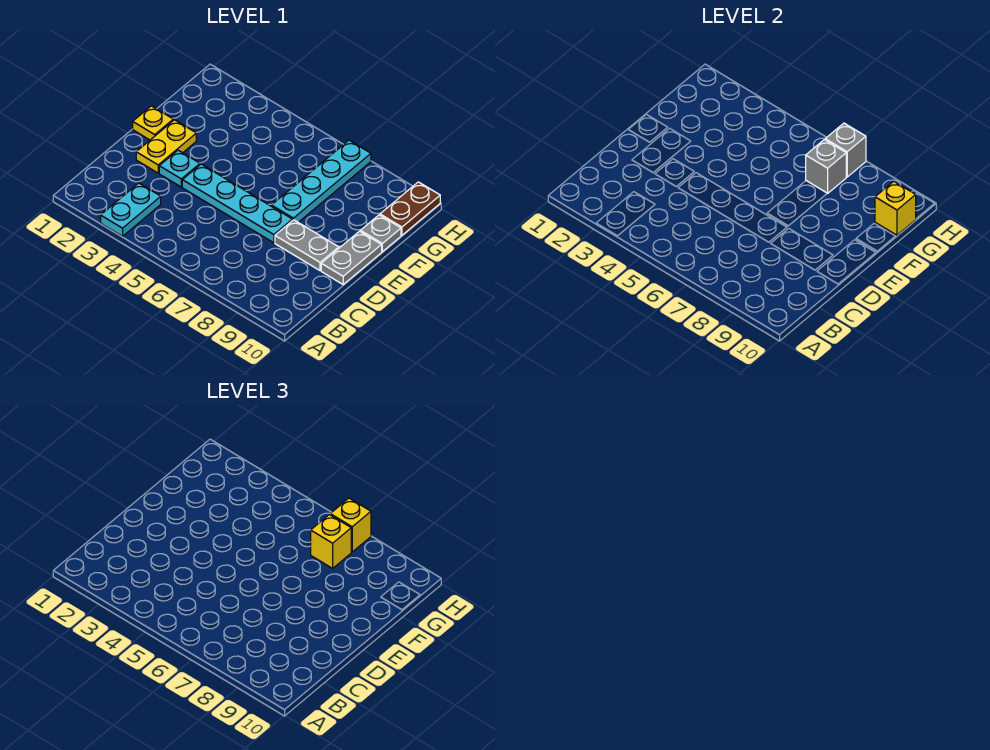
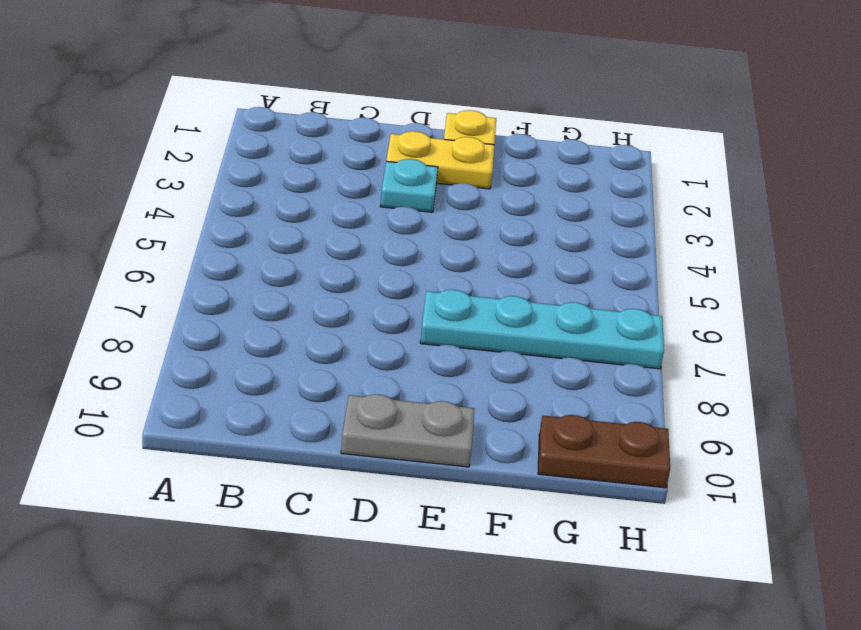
none -> cyan plate A3:B3 level 1
none -> cyan plate D4:D7 level 1
none -> grey plate D8:D9 level 1

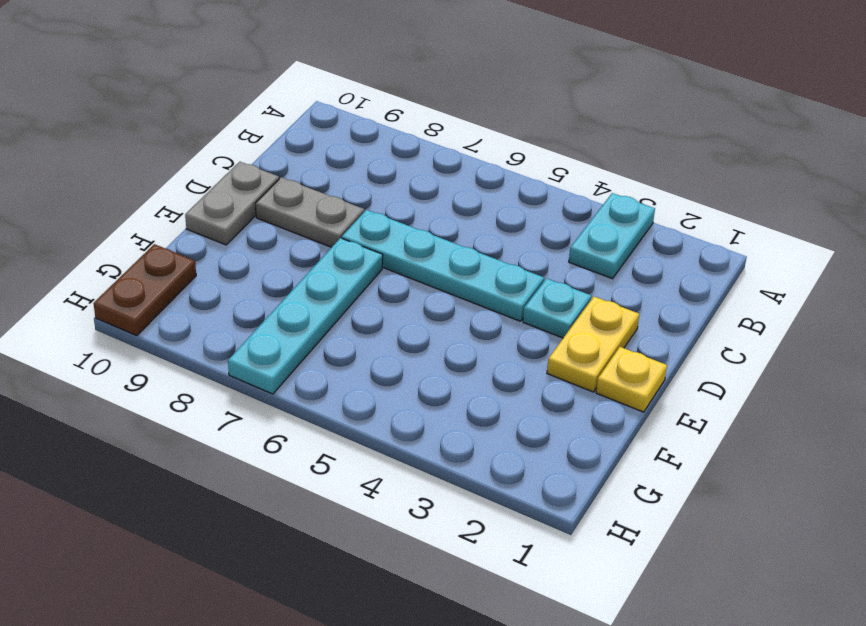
none -> grey plate F10 level 1
none -> grey brick G7 level 2
none -> yellow brick G10 level 2

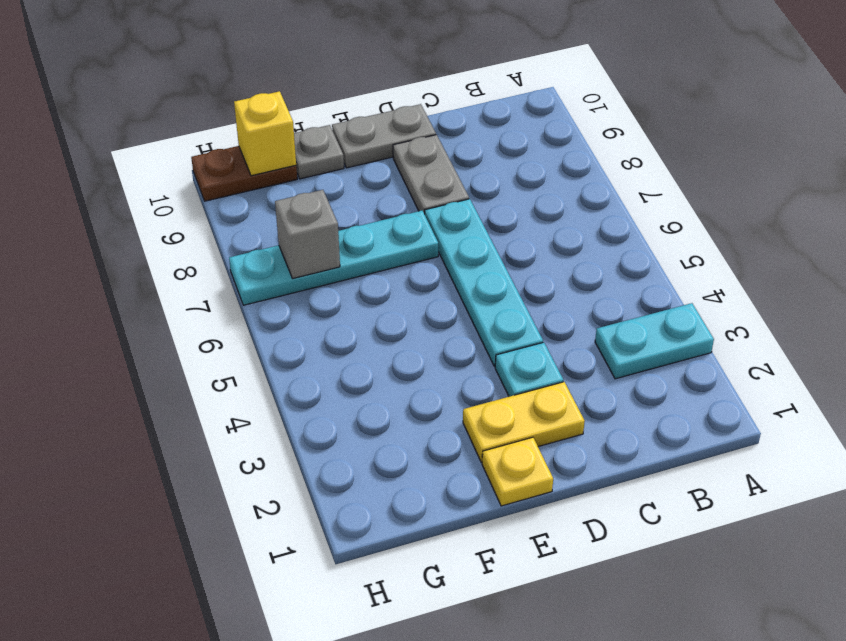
none -> grey brick H7 level 2
none -> yellow brick G7 level 3
none -> yellow brick H7 level 3

